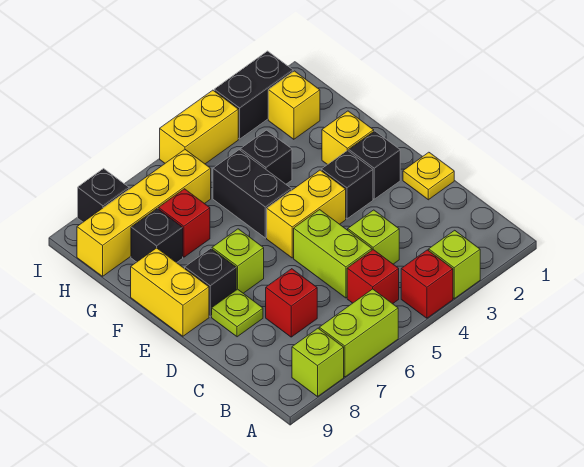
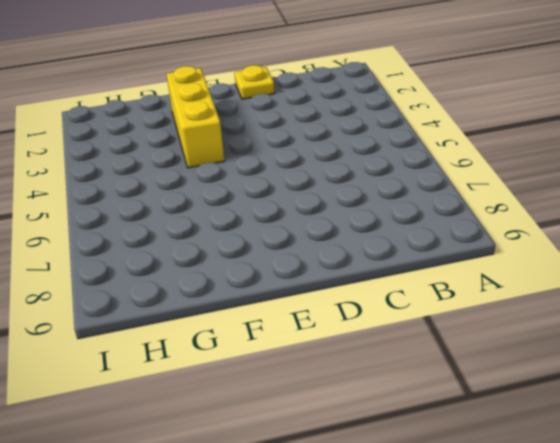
yellow brick F2:F4 level 1 -> yellow brick F2 level 1
none -> lime brick A3 level 1
none -> red brick A4 level 1
none -> lime brick A6:A7 level 1

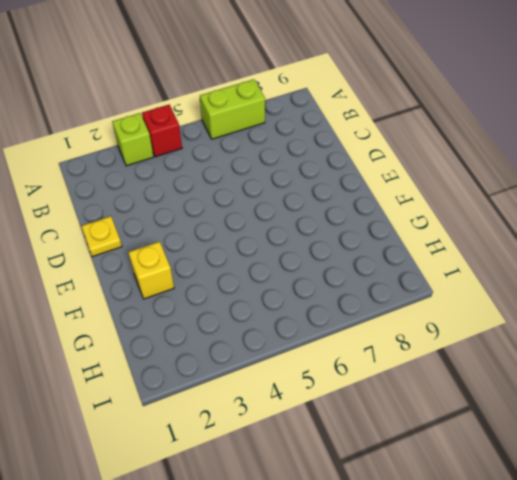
none -> lime brick A8 level 1
none -> red brick B5 level 1
none -> lime brick C4 level 1

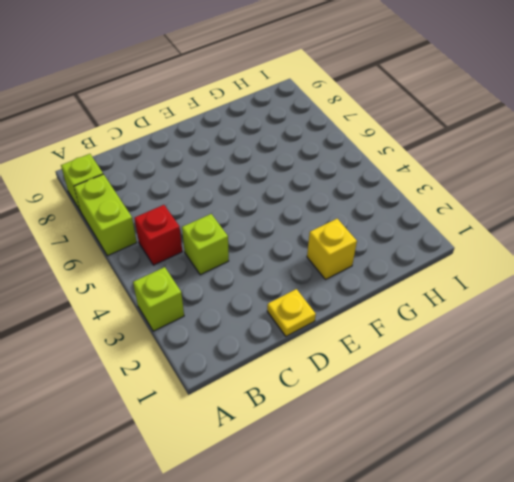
none -> red brick A4 level 1
none -> lime brick C5:D5 level 1
none -> red brick C7 level 1

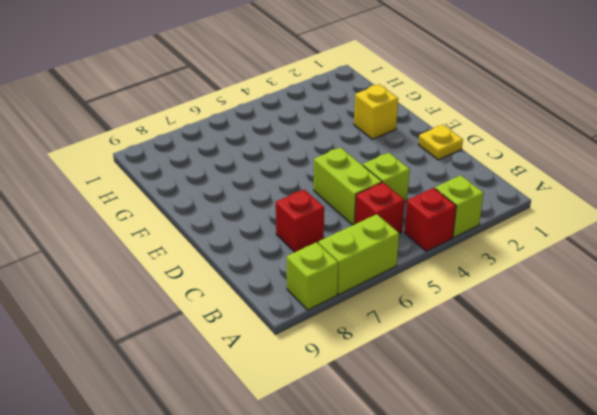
none -> lime plate D8 level 1
none -> black brick E2 level 1
none -> black brick E3 level 1

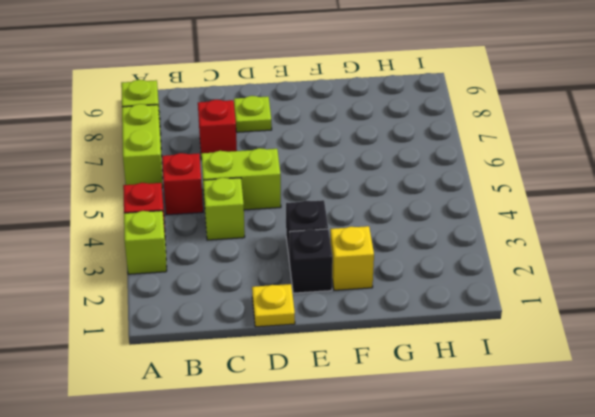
none -> yellow brick E4:E5 level 1
none -> lime brick E7 level 1
none -> black brick E8 level 1

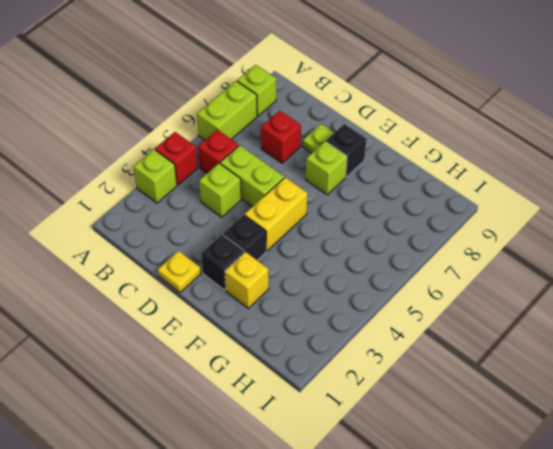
none -> yellow brick E9:F9 level 1
none -> black brick F5:G5 level 1
none -> black brick G4 level 1

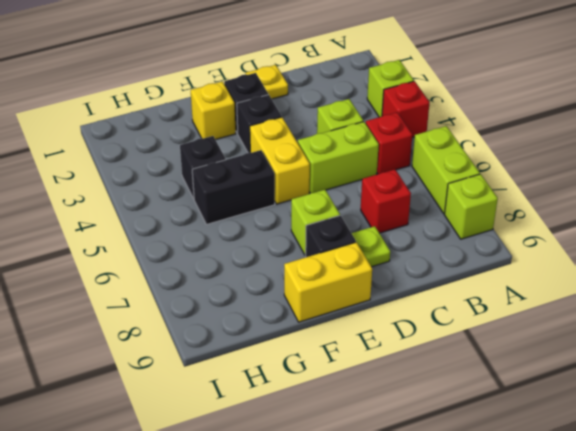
none -> red brick G7 level 1
none -> black brick G8 level 1
none -> yellow brick H2 level 1

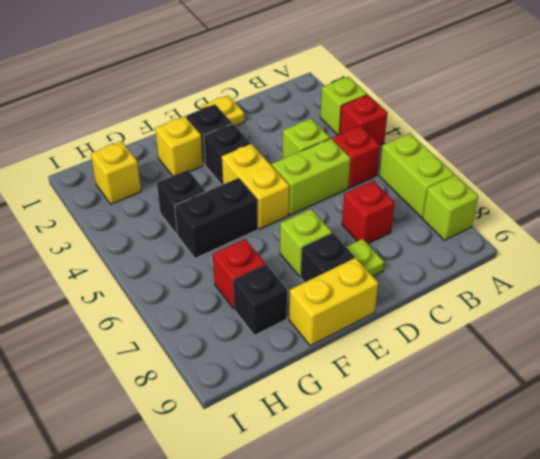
none -> yellow brick H6:H9 level 1
none -> black brick I2:I3 level 1
none -> yellow brick I4:I5 level 1

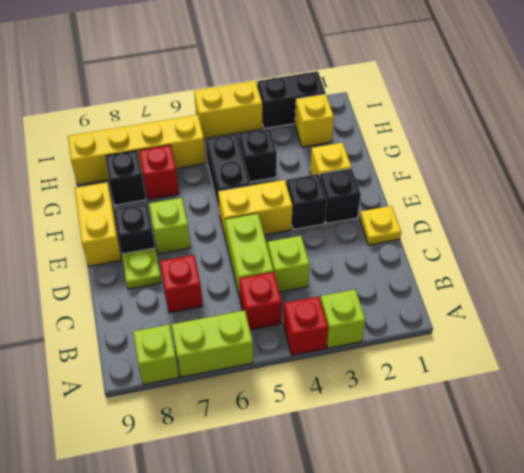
none -> black brick I8 level 1

